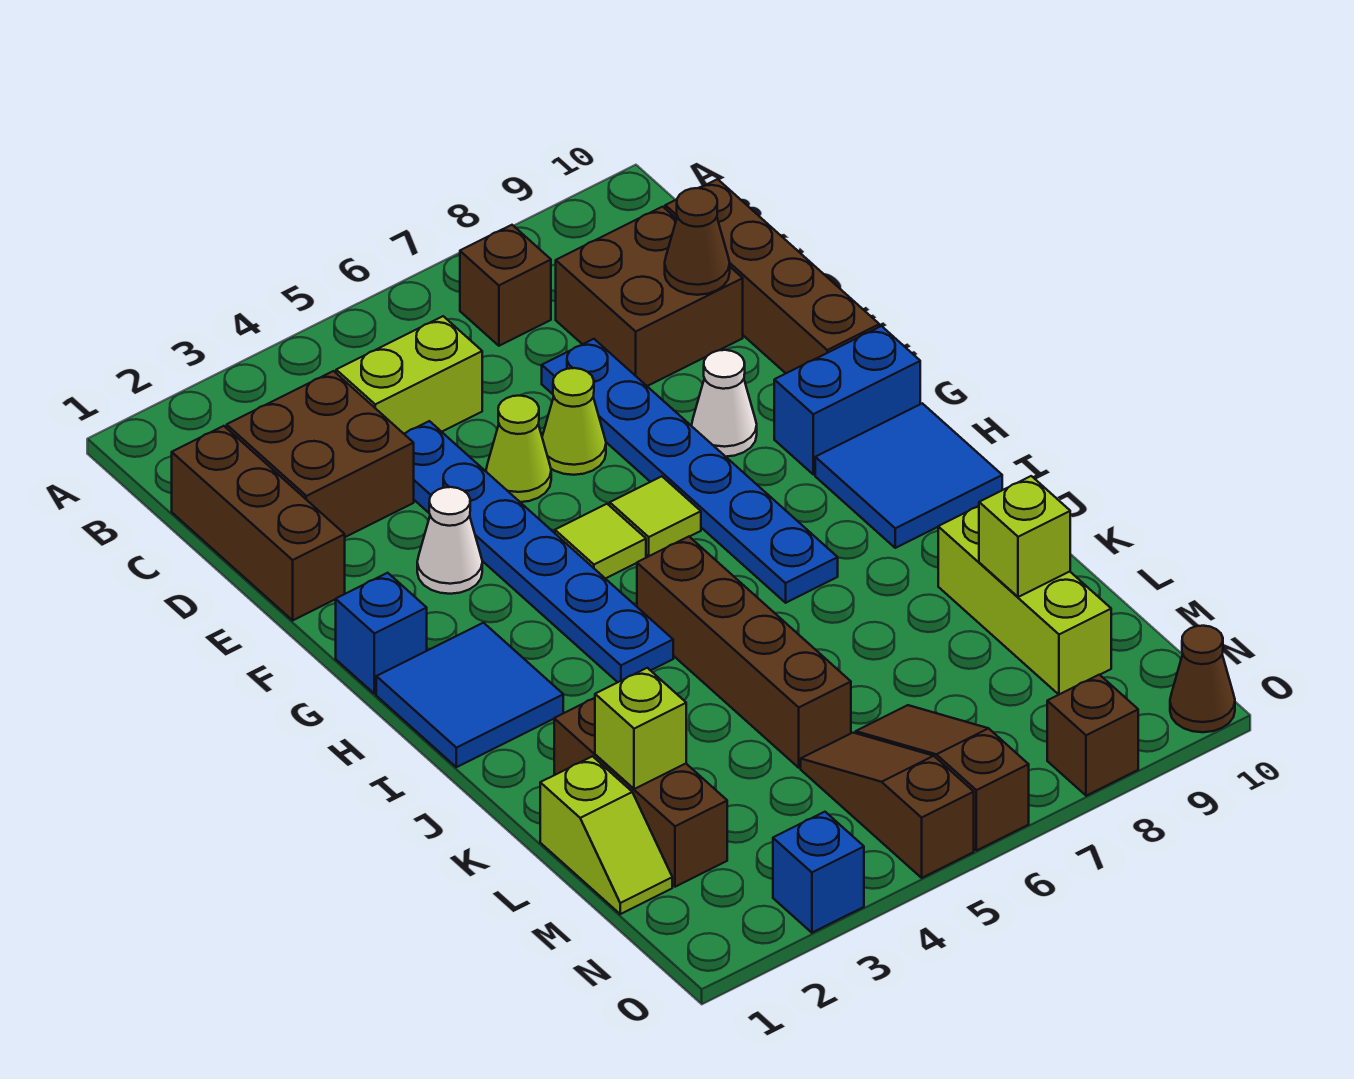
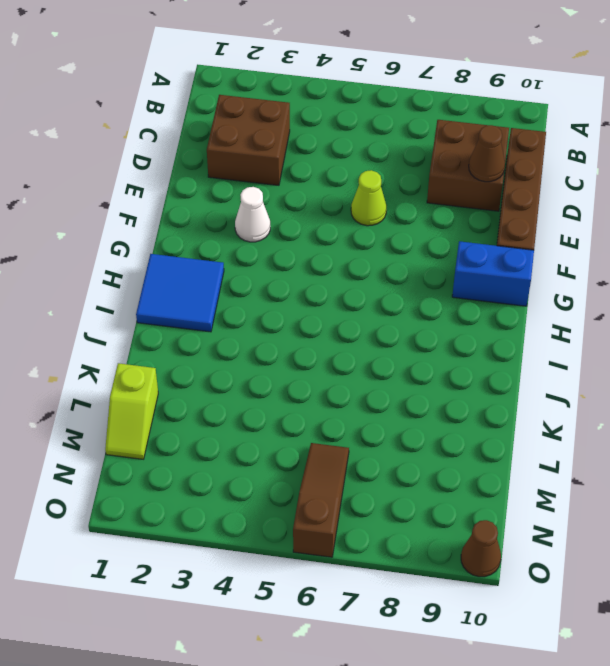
none -> brown brick B7 level 1
none -> brown brick C1:E1 level 1
none -> lime brick C4:C5 level 1
none -> blue plate D4:I4 level 1

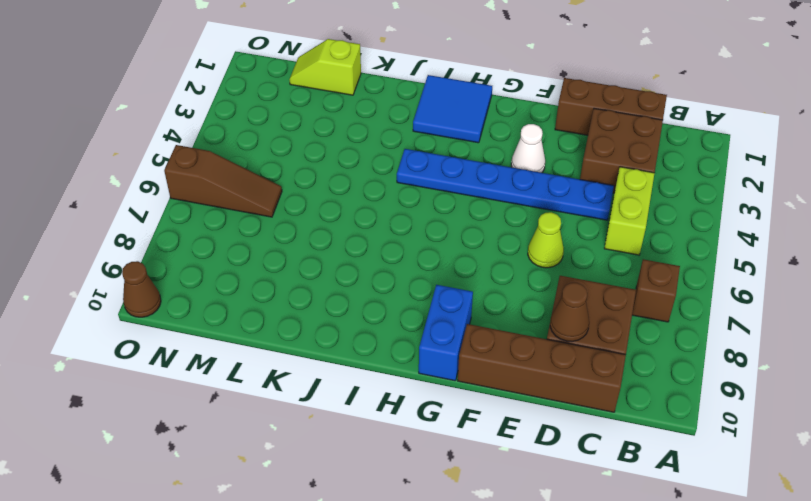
none -> blue plate D7:I7 level 1
none -> lime cone E5 level 1
none -> white cone F8 level 1
none -> blue brick G1 level 1

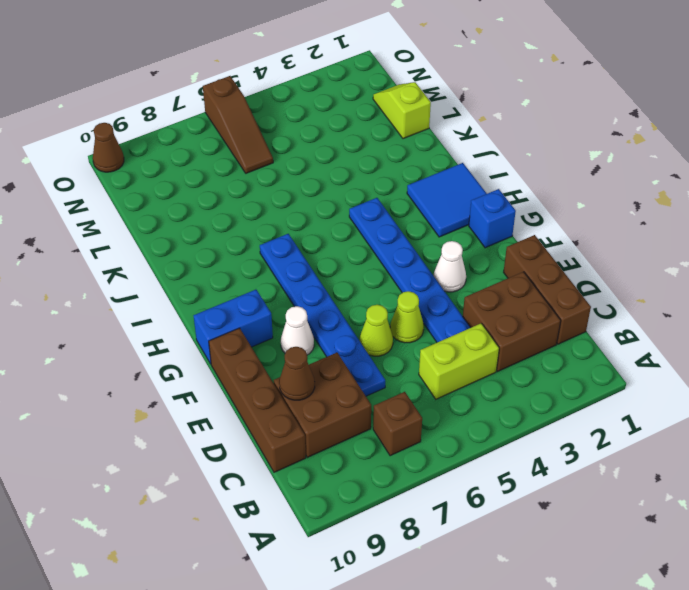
none -> lime tile G5 level 1
none -> lime tile G6 level 1
none -> blue tile H9:I10 level 1
none -> brown brick I5:L5 level 1

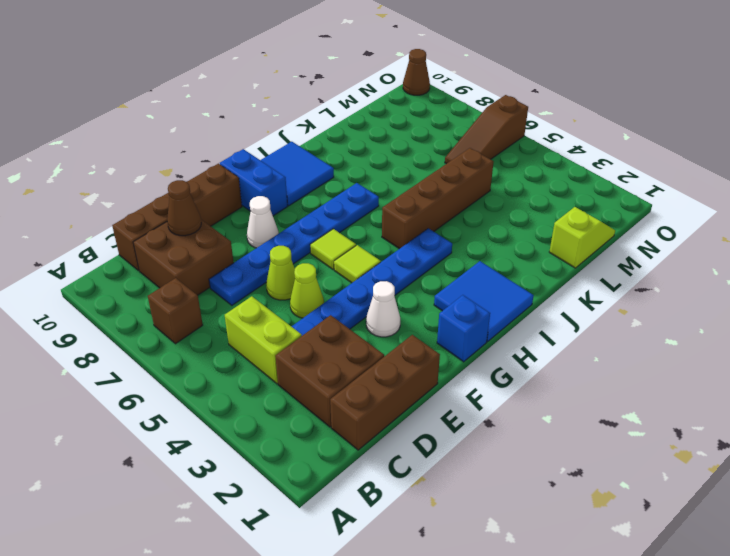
none -> brown brick K2:M2 level 1
none -> lime brick K9:M9 level 1
none -> brown slope M5:O5 level 1 top O
none -> blue brick O3 level 1

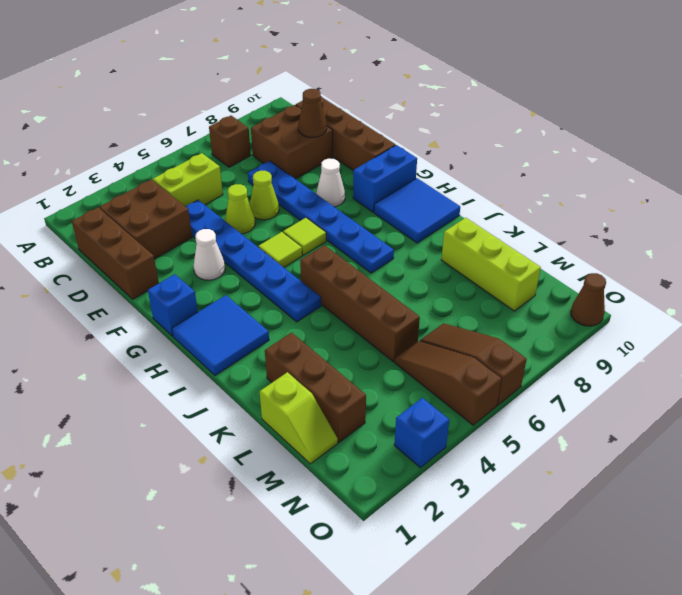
none -> brown brick O8 level 1
none -> lime brick L2 level 2
none -> lime brick L9 level 2

